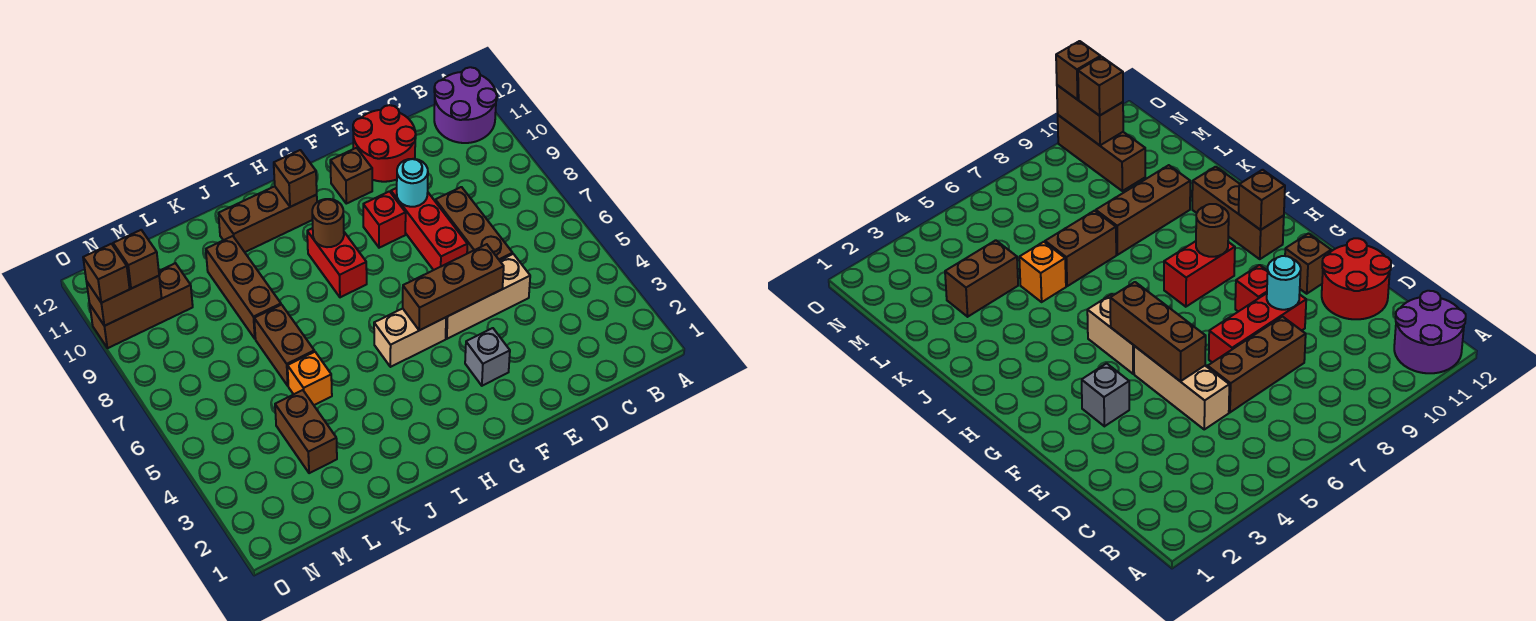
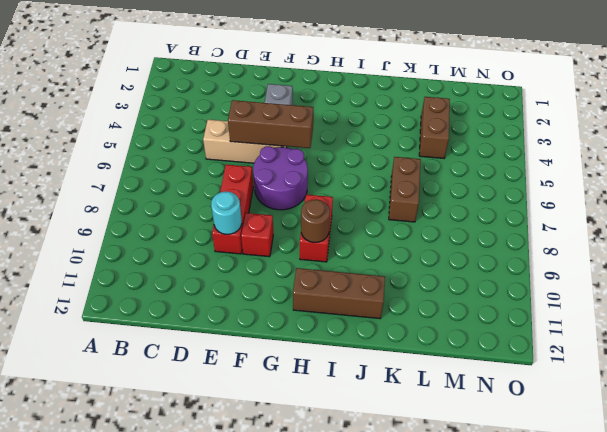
purple round brick F6:G7 level 1 -> purple round brick A11:B12 level 1
none -> brown brick D6:D8 level 1
none -> red round brick D11:E12 level 1
none -> brown brick F11 level 1

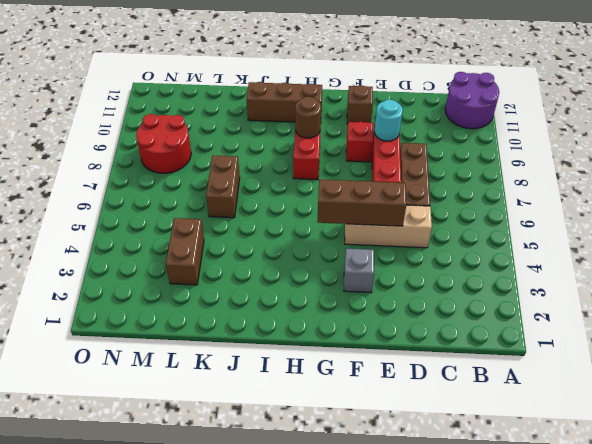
red round brick M8:N9 level 1 -> red round brick D11:E12 level 1
none -> tan brick G5:H5 level 1
none -> orange brick K5 level 1
none -> brown brick K8:K10 level 1

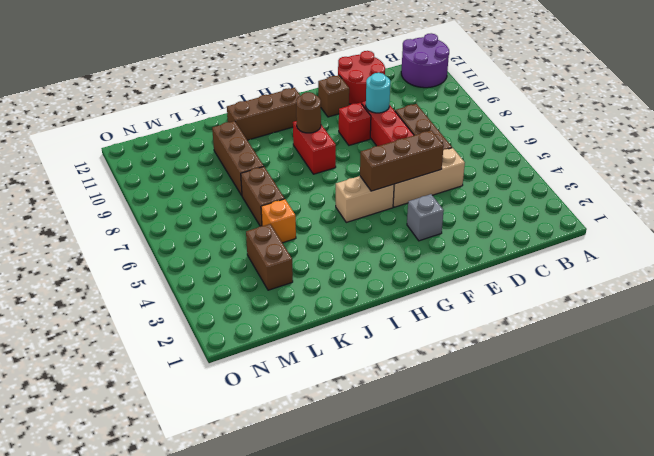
none -> brown brick M10:O10 level 1
none -> brown brick H11 level 2
none -> brown brick N10:O10 level 2

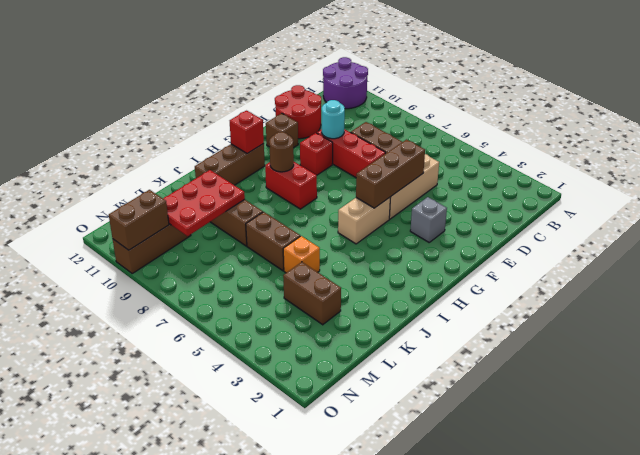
red brick H11 level 2 -> brown brick H11 level 2
red plate K9:M10 level 2 -> none
none -> brown brick N10 level 3
none -> brown brick O10 level 3

